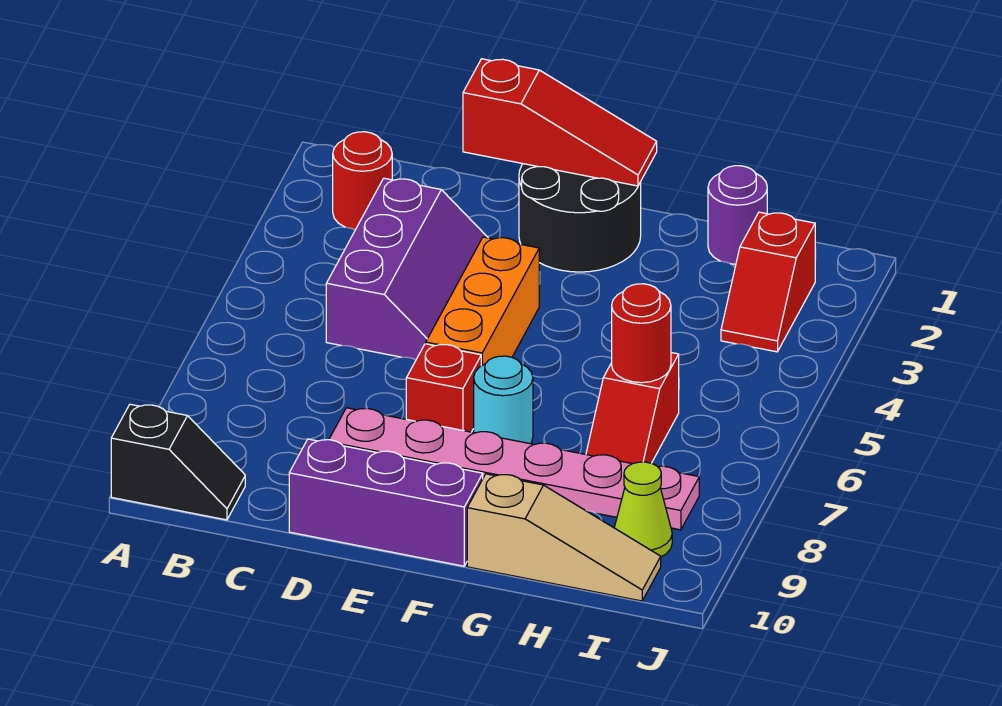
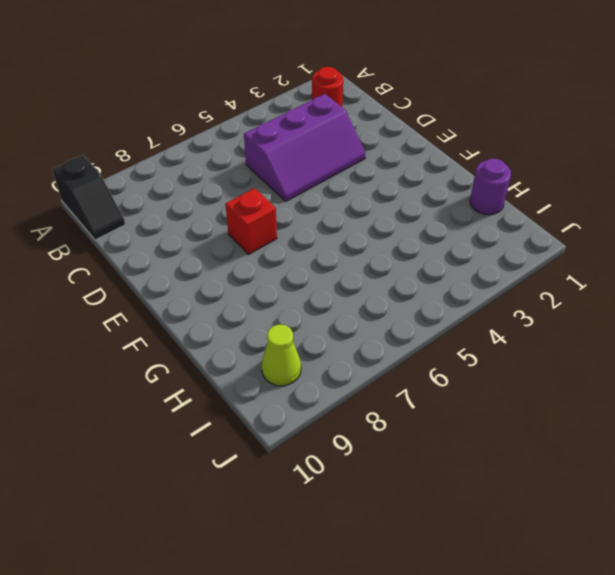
none -> pink plate D8:I8 level 1
none -> purple brick D10:F10 level 1
none -> black round brick E1:F2 level 1

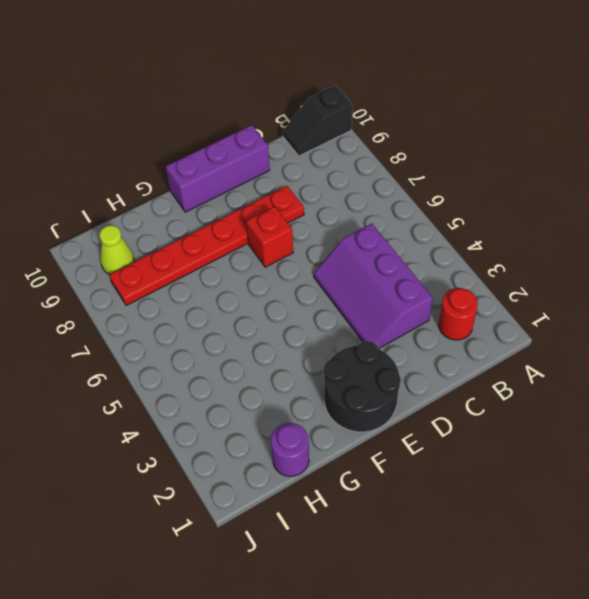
red plate D8:I8 level 1 -> pink plate D8:I8 level 1
none -> orange brick E4:E6 level 1
none -> cyan round brick F7 level 1
none -> tan slope G10:I10 level 1 top G

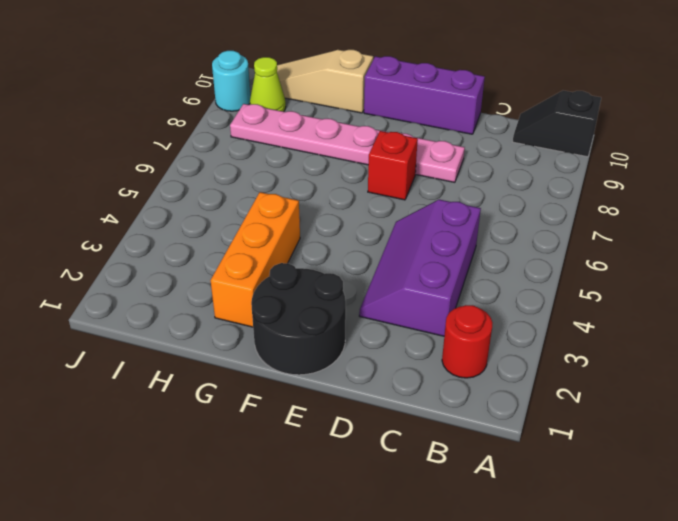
orange brick G2:G4 level 1 -> orange brick E4:E6 level 1
cyan round brick J9 level 1 -> cyan round brick F7 level 1
none -> purple round brick H1 level 1
none -> red slope H6:H7 level 1 top 6
none -> red slope I2:I3 level 1 top 2

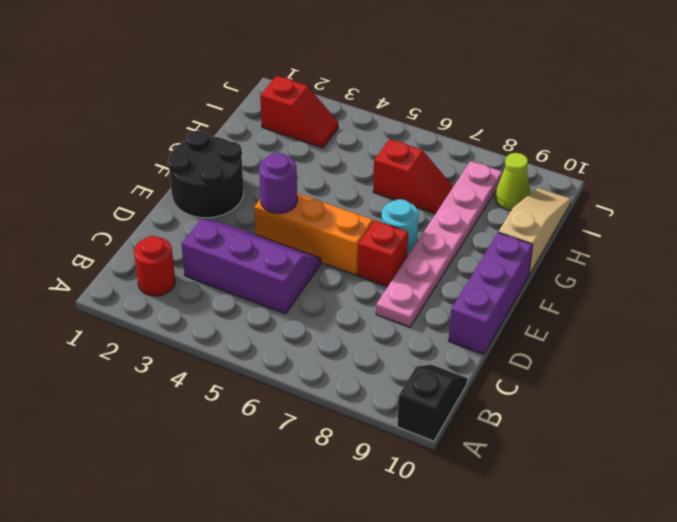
purple round brick E4 level 2 -> purple round brick H1 level 1
none -> red slope D1:F1 level 2 top D
none -> red round brick H6 level 2

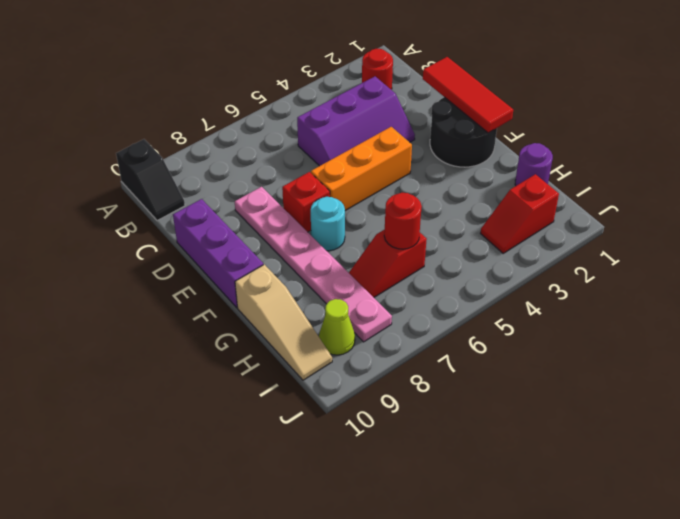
red tile D1:F1 level 2 -> red slope D1:F1 level 2 top D

